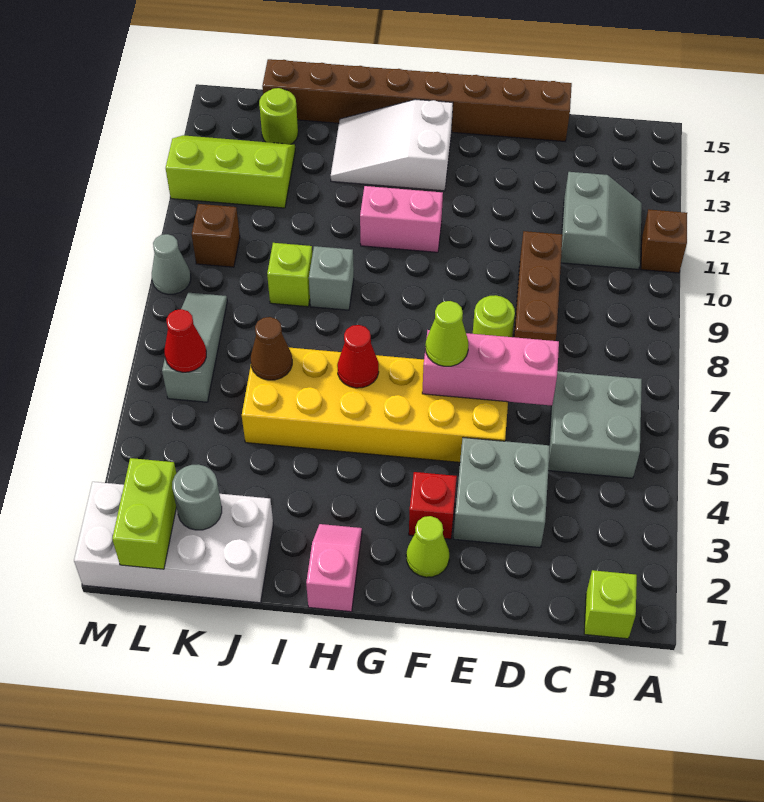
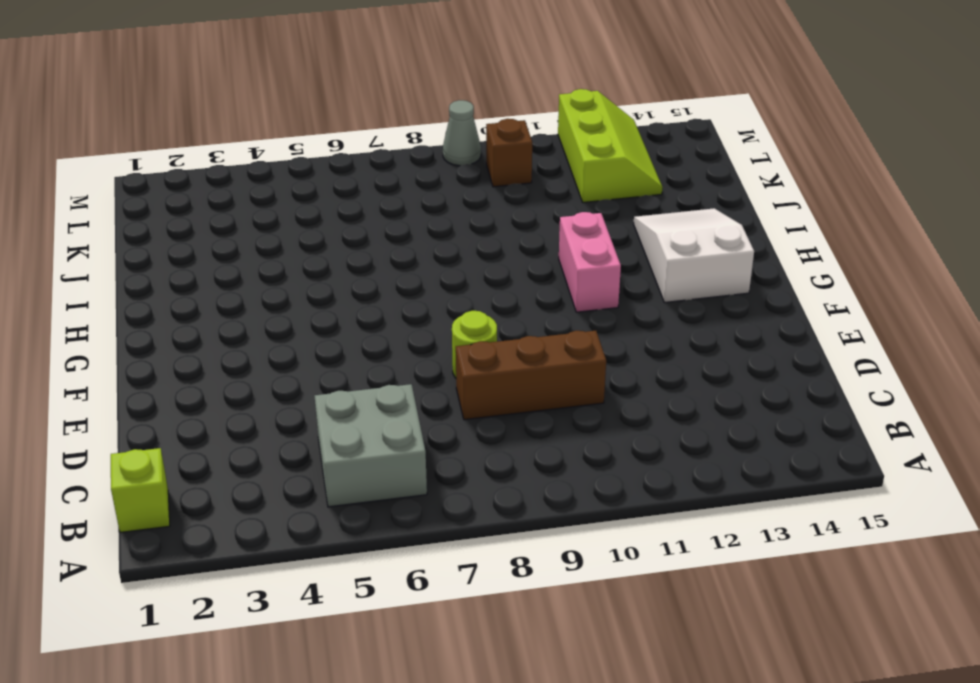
none -> brown brick A11 level 1
none -> grey slope B11:C12 level 1 top C
none -> grey brick D3:E4 level 1

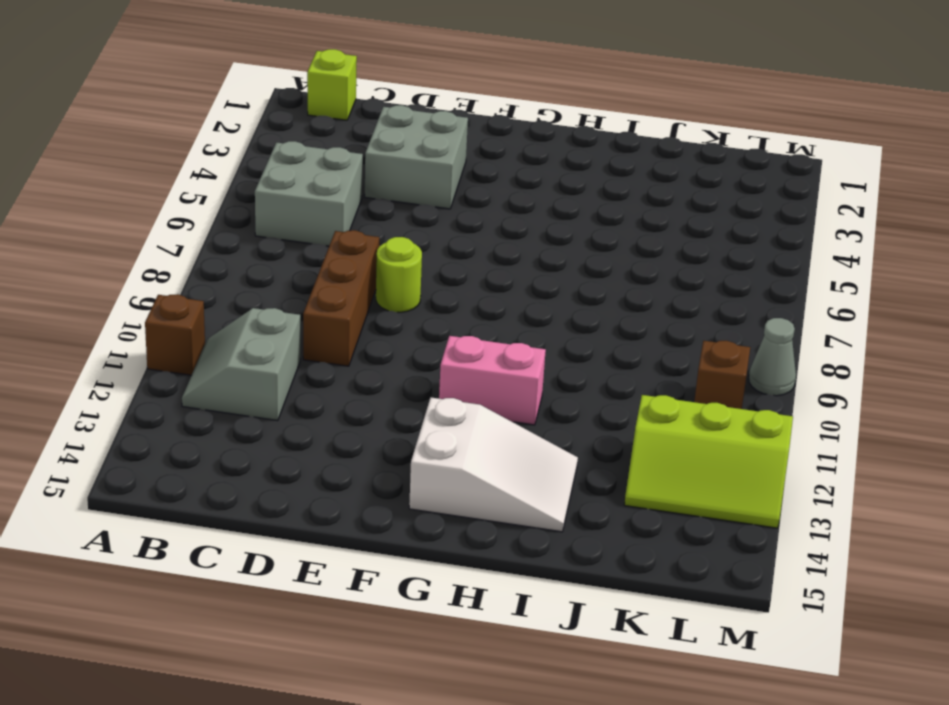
none -> brown brick D15:K15 level 1
none -> yellow brick E5:J6 level 1
none -> lime cone F2 level 1

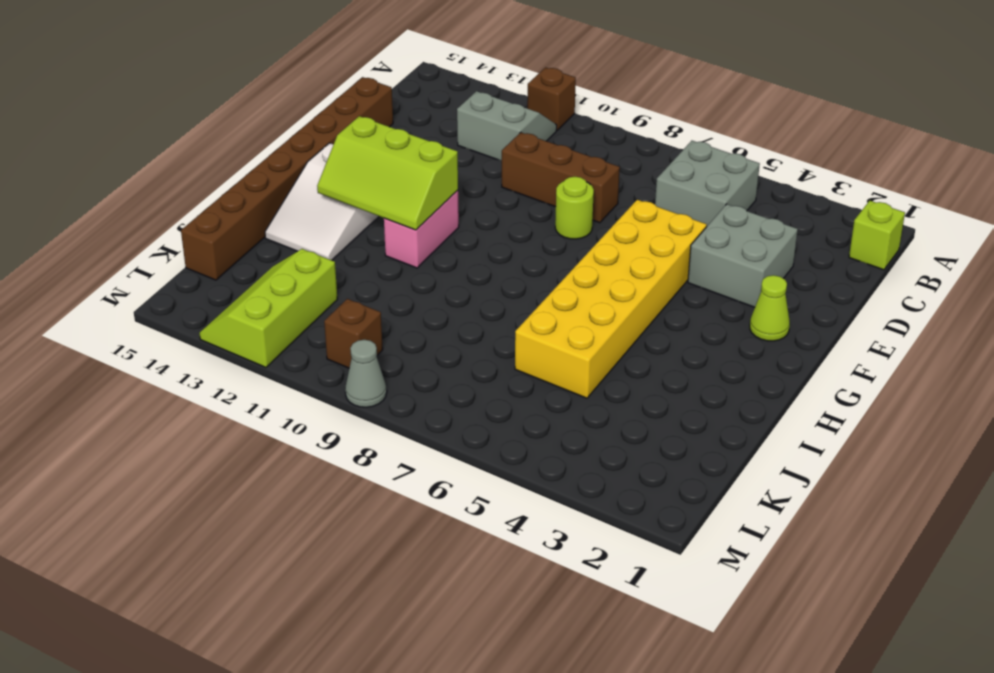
lime slope G11:H13 level 2 top G -> none
none -> red brick F3 level 1
none -> pink slope H1:H2 level 1 top 1
none -> grey brick I9 level 1

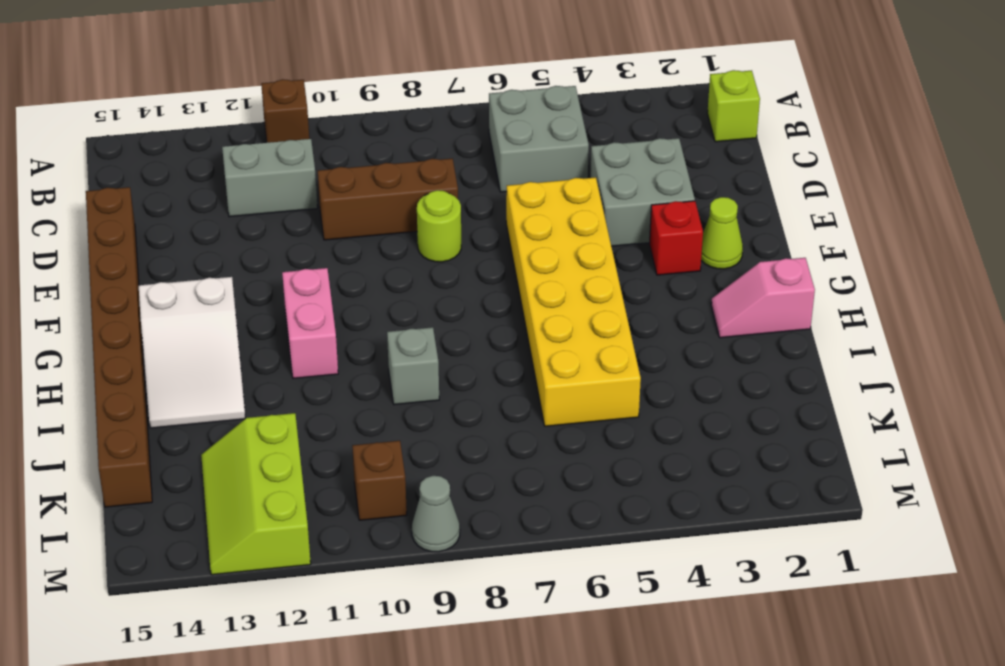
none -> white brick J1:M2 level 1
none -> lime brick J9 level 1
none -> lime round brick K14 level 1

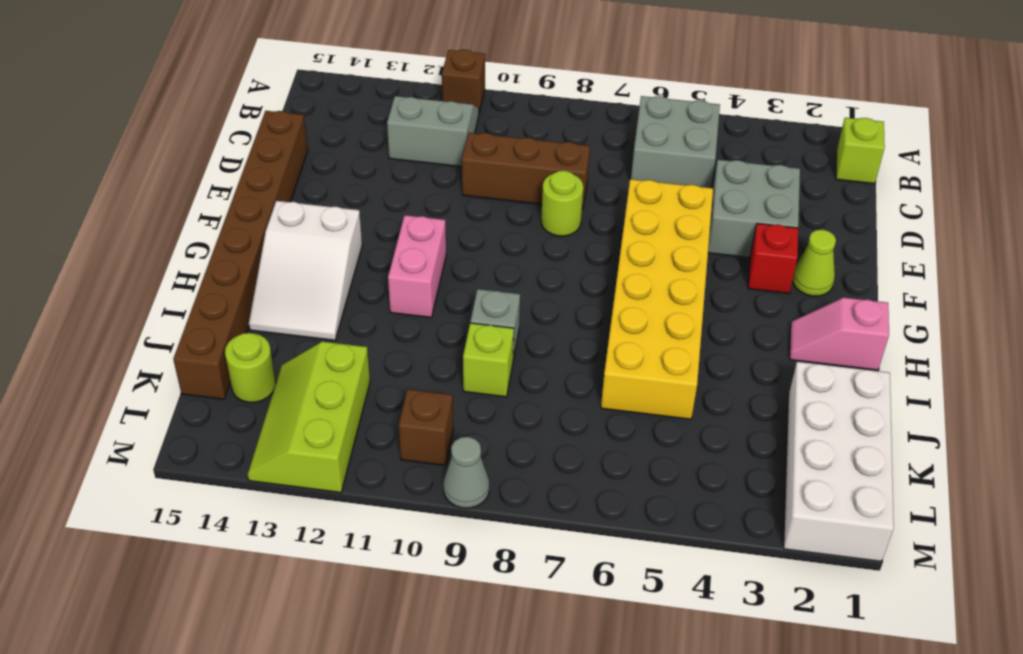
none -> grey slope L6:L8 level 1 top 6
none -> pink brick D6:F6 level 2
none -> red cone H6 level 2

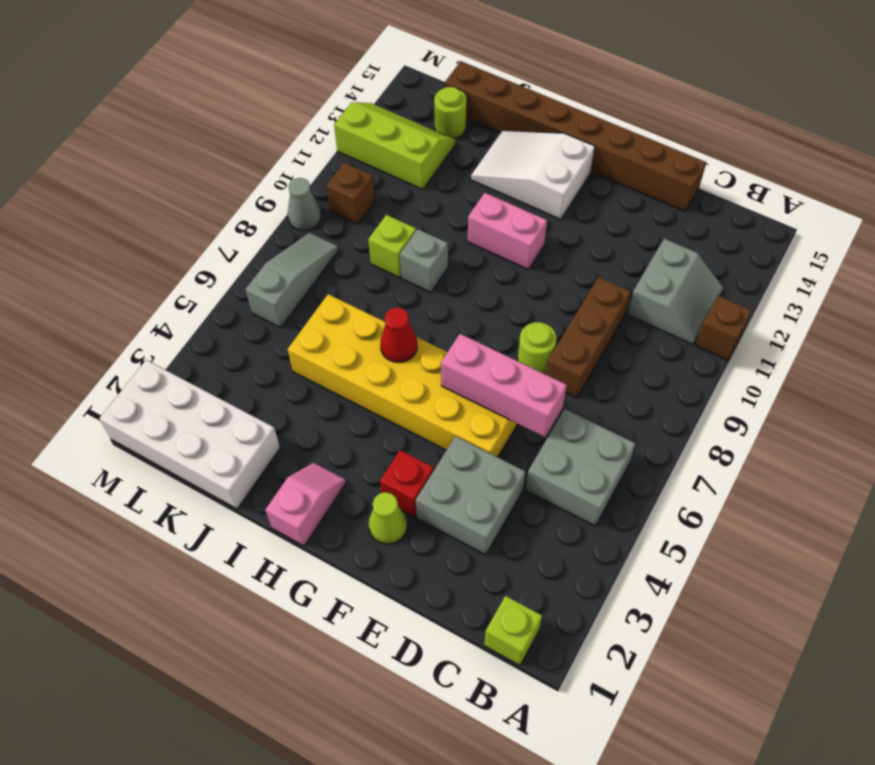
none -> brown cone J6 level 2
none -> grey round brick K2 level 2
none -> lime brick L1:L2 level 2

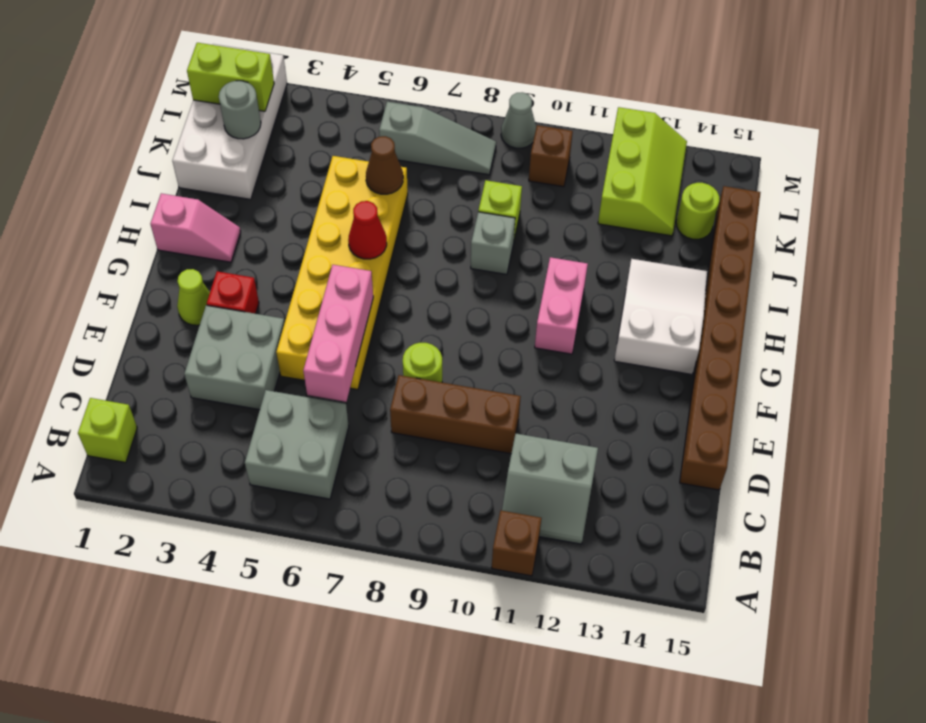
none -> red cone L6 level 2
none -> lime cone F6 level 3

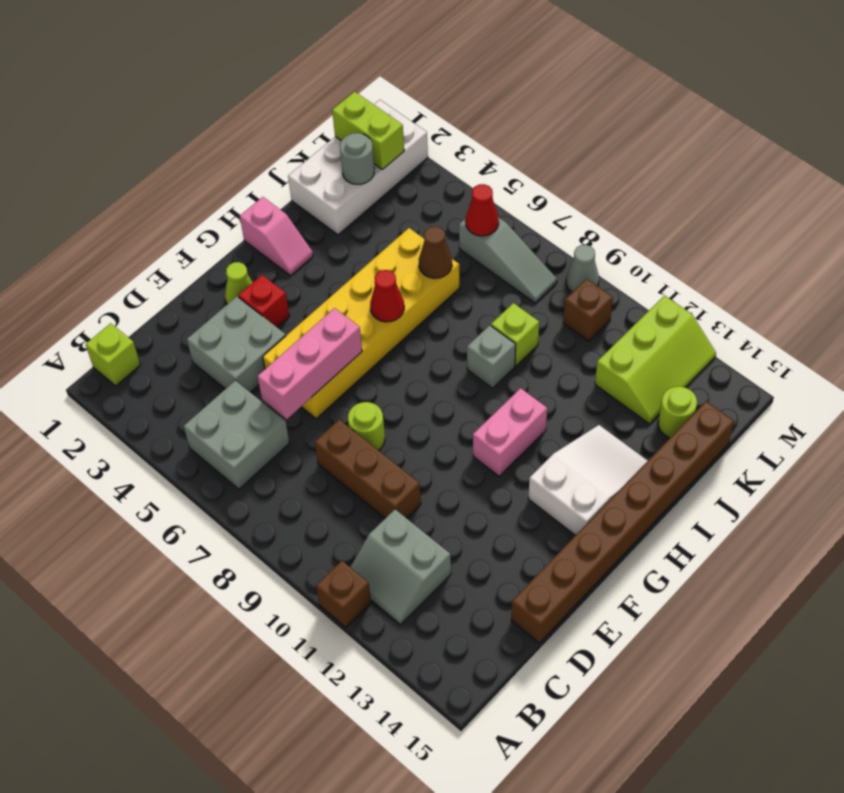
none -> lime cone F6 level 3

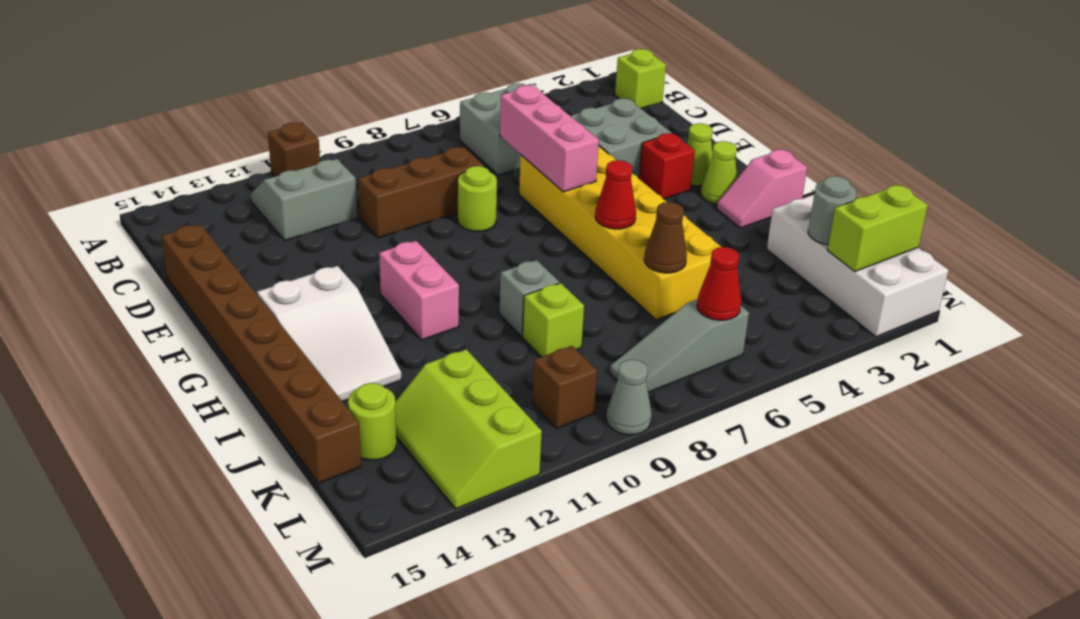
lime cone G2 level 1 -> lime cone F6 level 3

